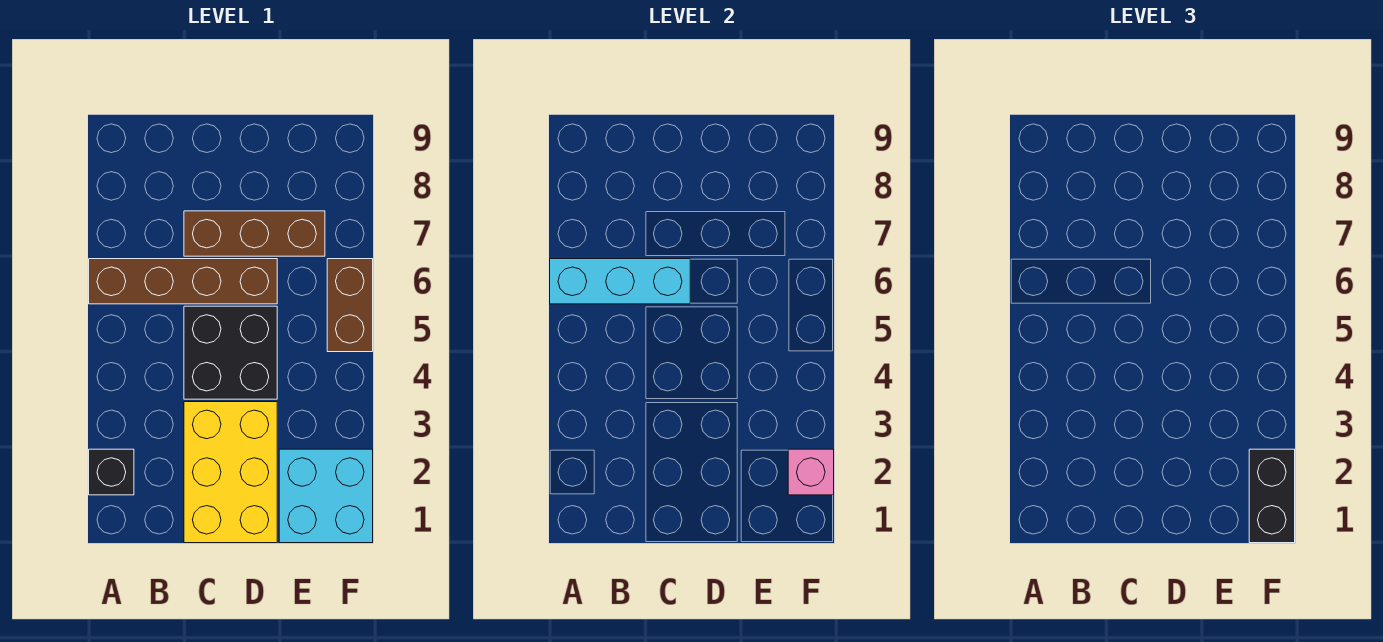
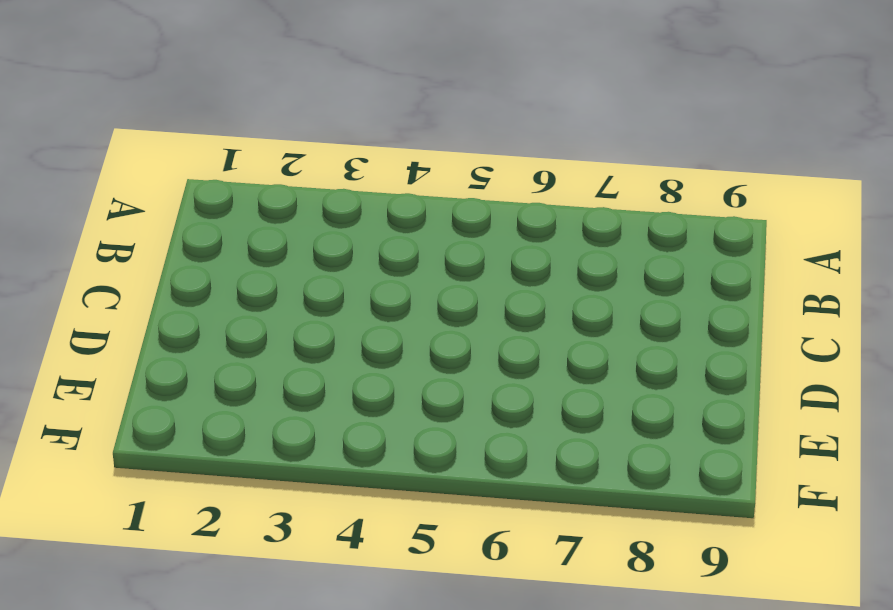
none -> black brick A2 level 1
none -> brown brick A6:D6 level 1

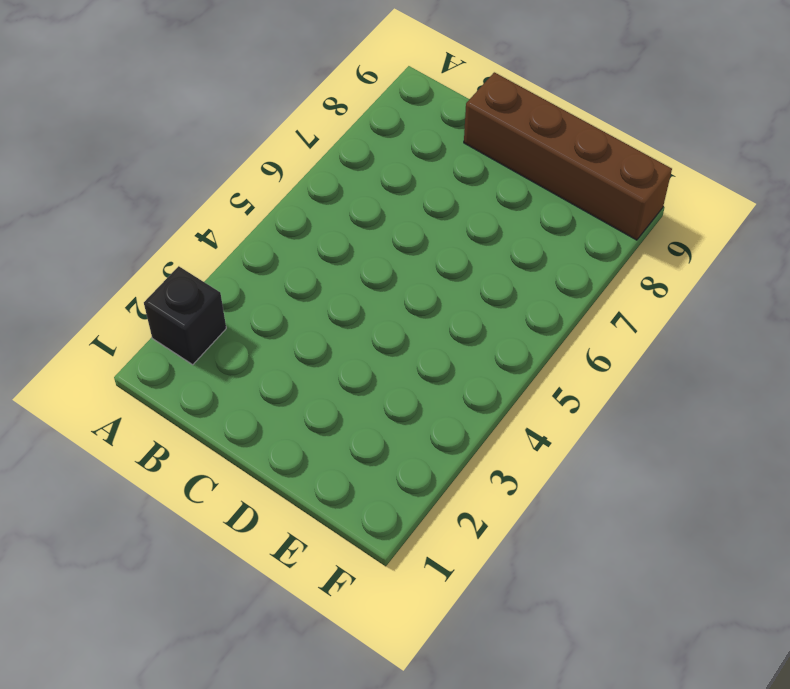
brown brick C9:F9 level 1 -> brown brick A6:D6 level 1
none -> yellow brick C1:D3 level 1
none -> black brick C4:D5 level 1

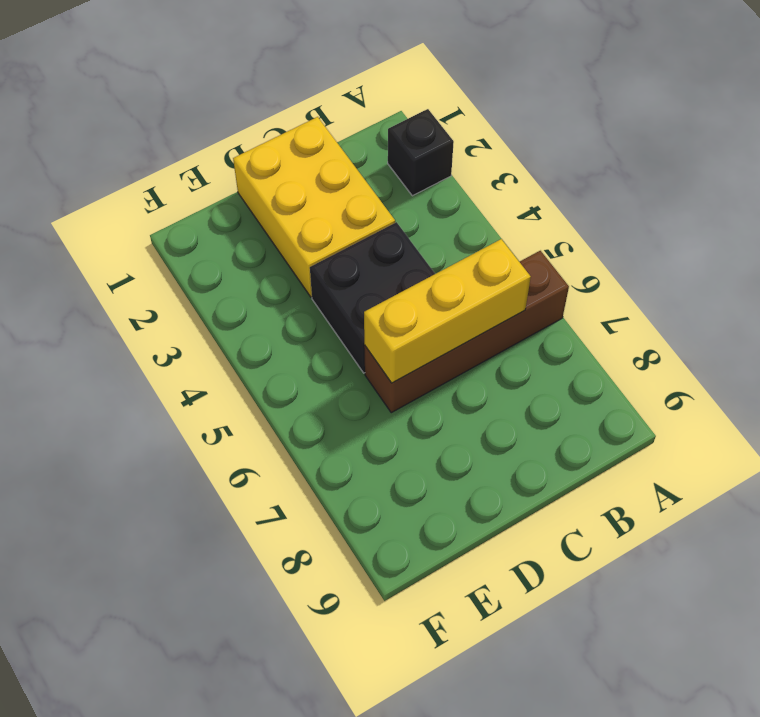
yellow brick B6:D6 level 2 -> cyan brick A6:C6 level 2
none -> brown brick C7:E7 level 1
none -> cyan brick E1:F2 level 1

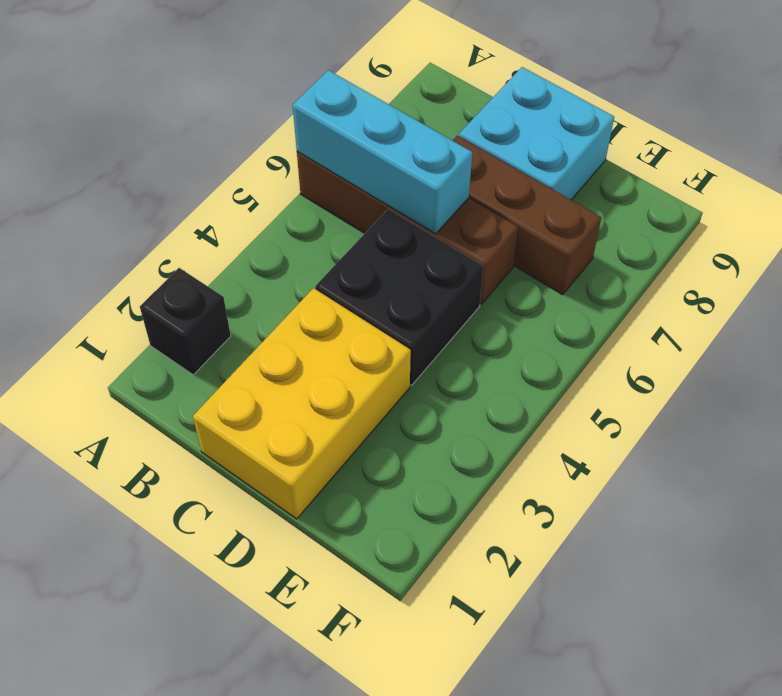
cyan brick C8:D9 level 1 -> cyan brick E1:F2 level 1
none -> brown brick F5:F6 level 1
none -> pink brick F2 level 2

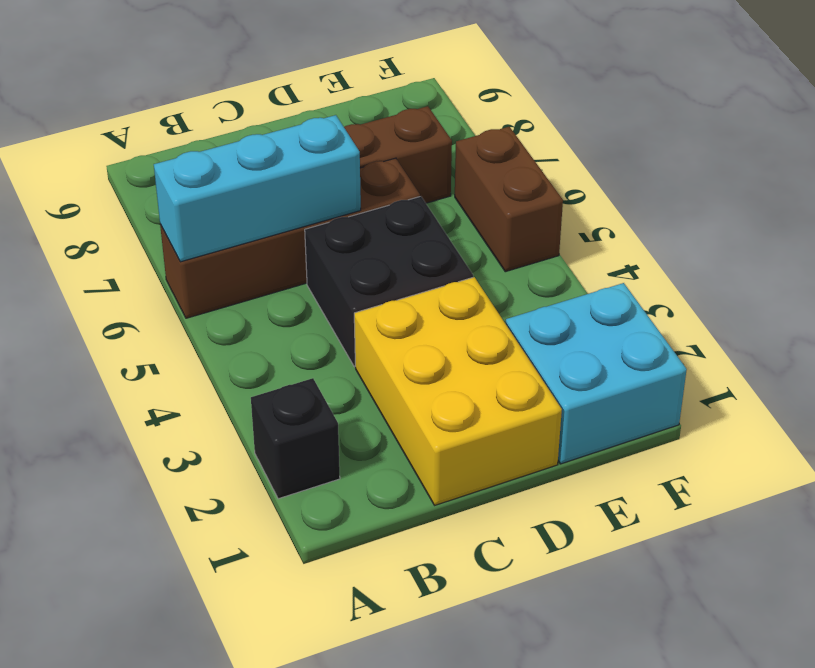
none -> pink brick F2 level 2
none -> black brick F1:F2 level 3

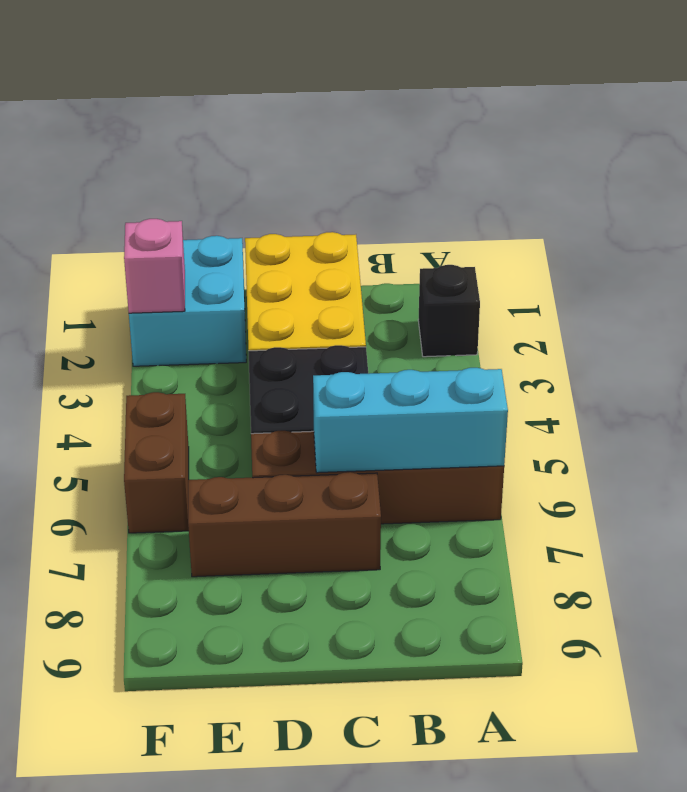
none -> black brick F1:F2 level 3

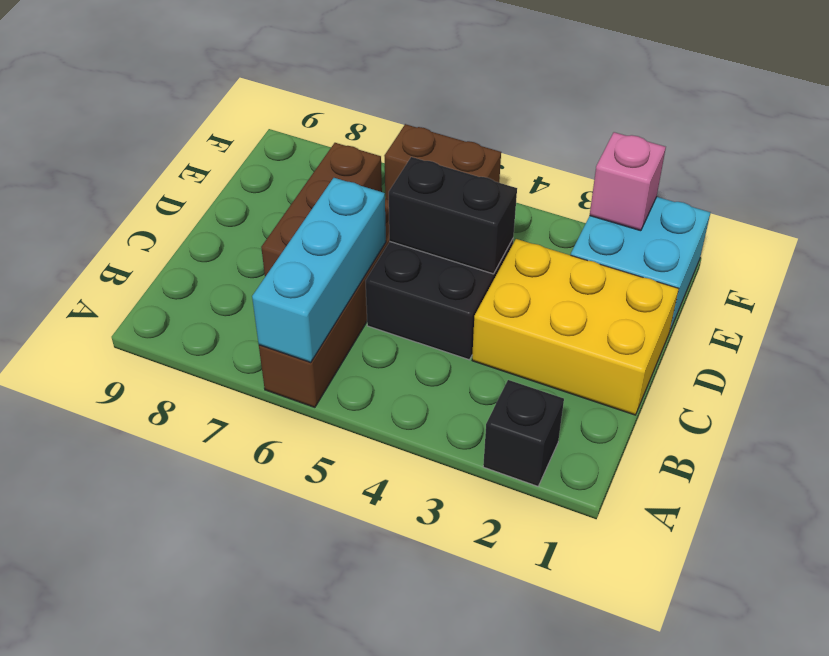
black brick D4:D5 level 2 -> black brick F1:F2 level 3

